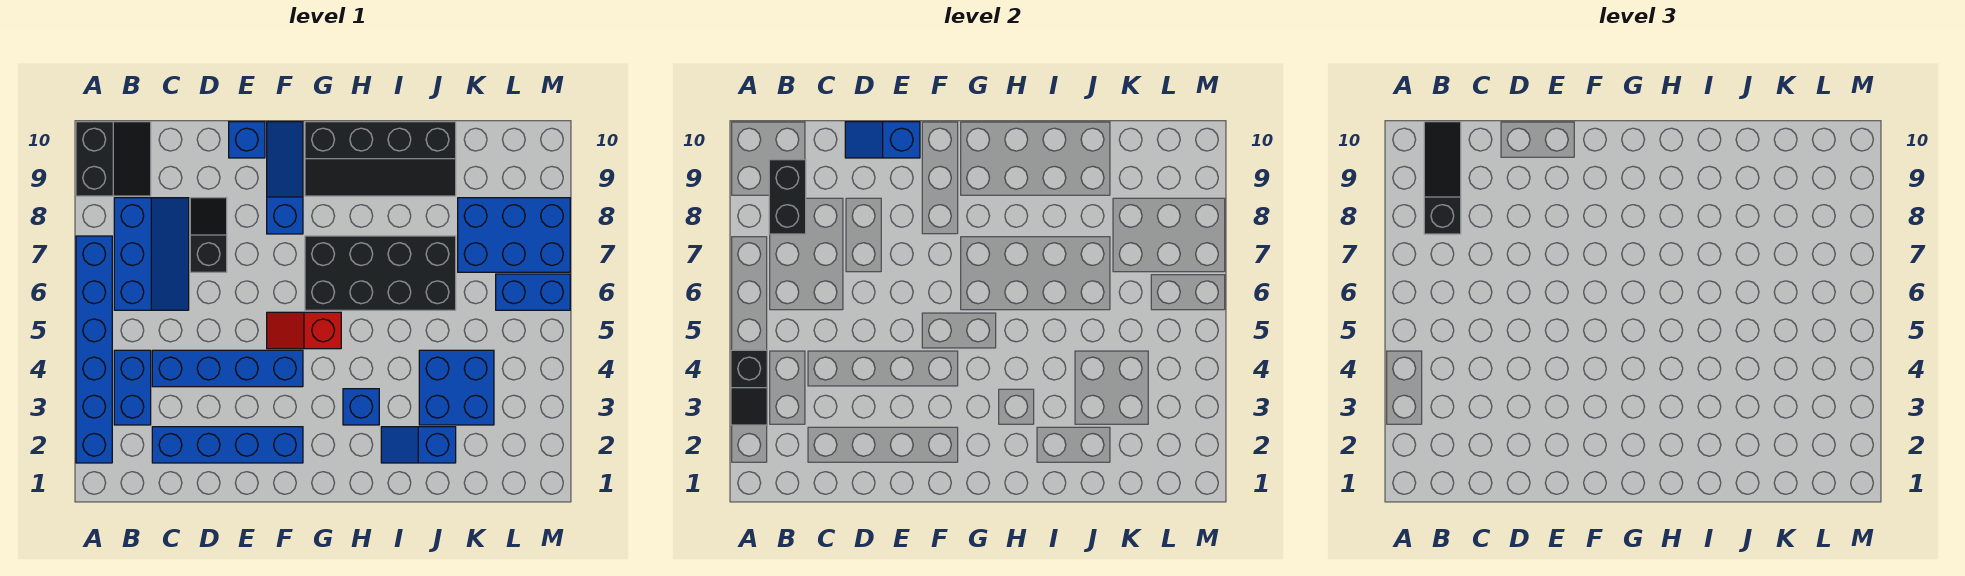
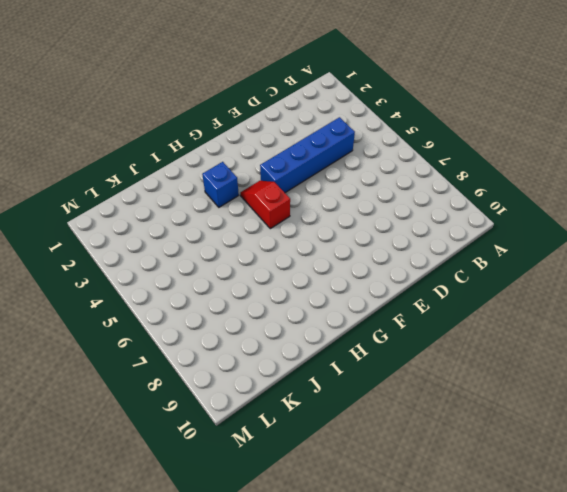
red slope G4:G5 level 1 top 5 -> red slope F5:G5 level 1 top G
none -> blue brick A2:A7 level 1
none -> black slope A9:B10 level 1 top A
none -> blue brick B3:B4 level 1

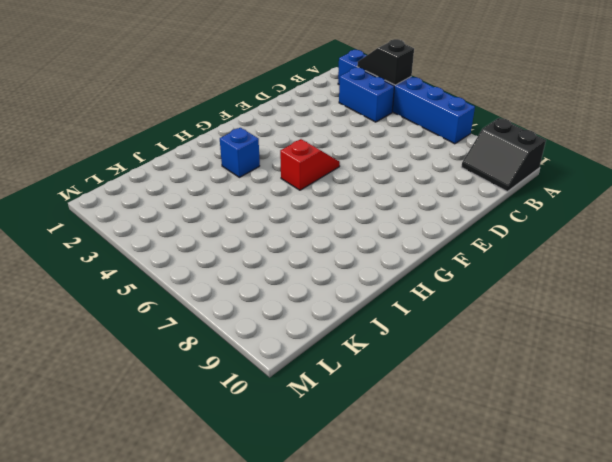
none -> blue slope B6:C8 level 1 top B
none -> blue brick C2:F2 level 1
none -> blue brick C4:F4 level 1

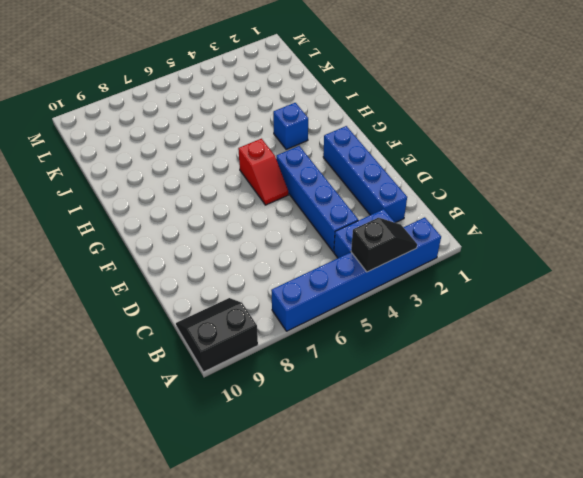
none -> blue slope B6:C8 level 1 top B
none -> black slope D7:D8 level 1 top 7
none -> blue brick E10 level 1

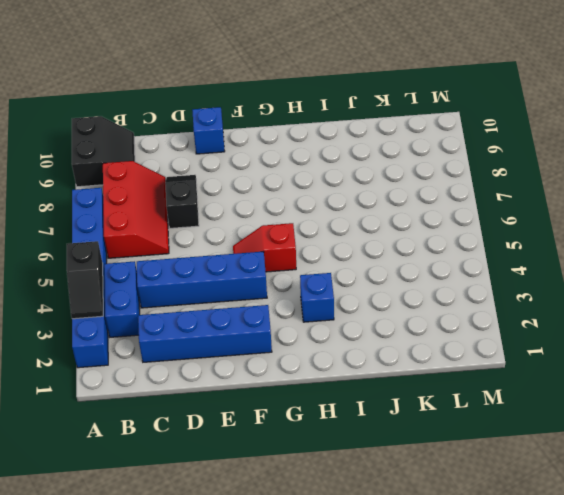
red slope B6:C8 level 1 top B -> blue slope B6:C8 level 1 top B
none -> blue slope F8:F10 level 1 top 8
none -> black brick G6:J7 level 1
none -> black slope G9:J10 level 1 top 10

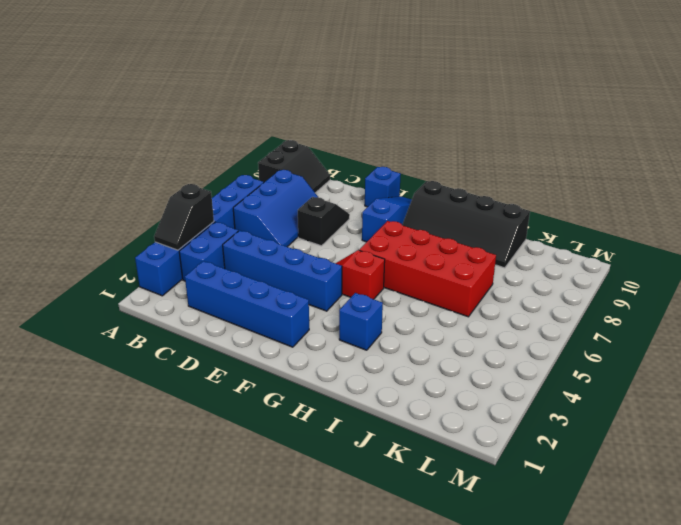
red brick G6:J7 level 1 -> black brick G6:J7 level 1
none -> blue slope I2:J2 level 1 top J
none -> blue brick J3:K4 level 1
none -> blue brick K7:M8 level 1

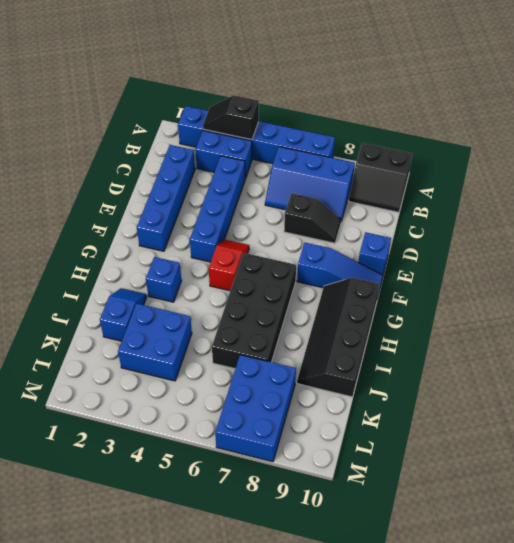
none -> blue brick L6:M6 level 1
none -> black brick B8:B9 level 2
none -> blue slope D10:E10 level 2 top E

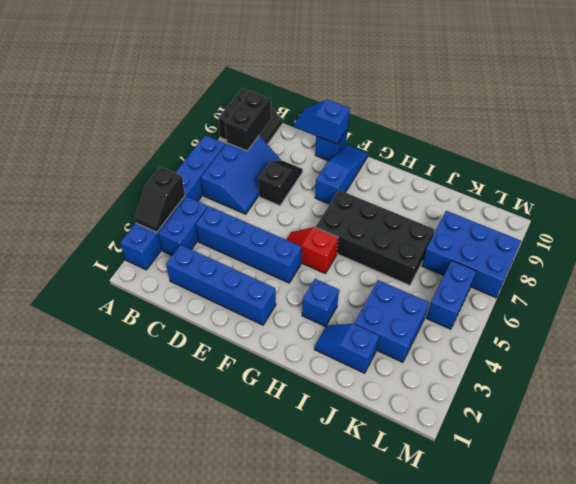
blue brick L5:L6 level 1 -> blue brick L6:M6 level 1
none -> black slope G9:J10 level 1 top 10
none -> black slope B8:B10 level 3 top 8

